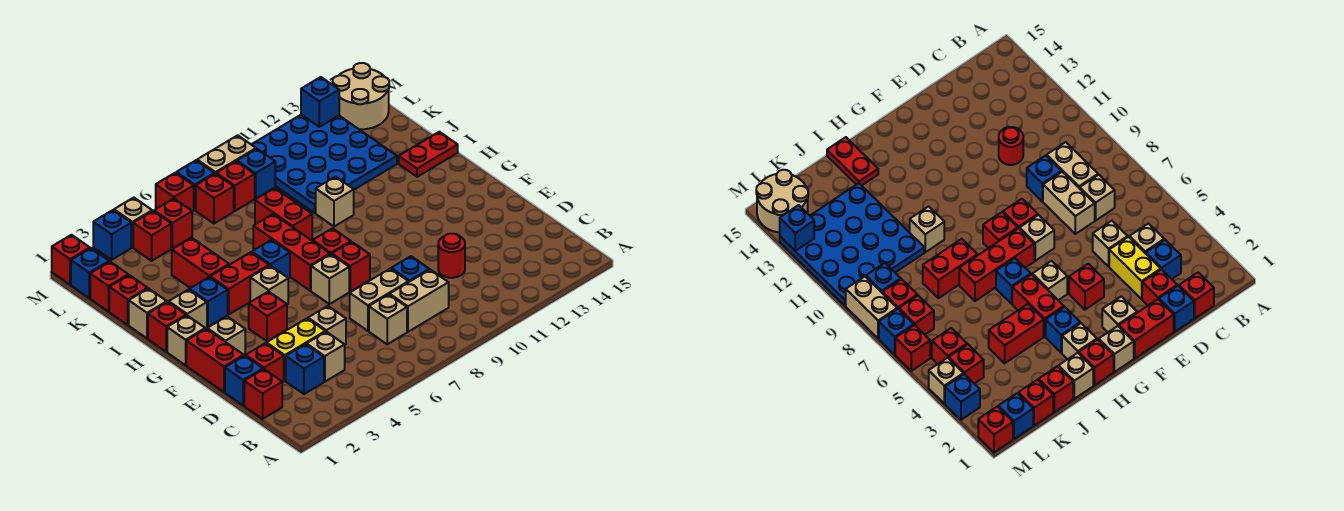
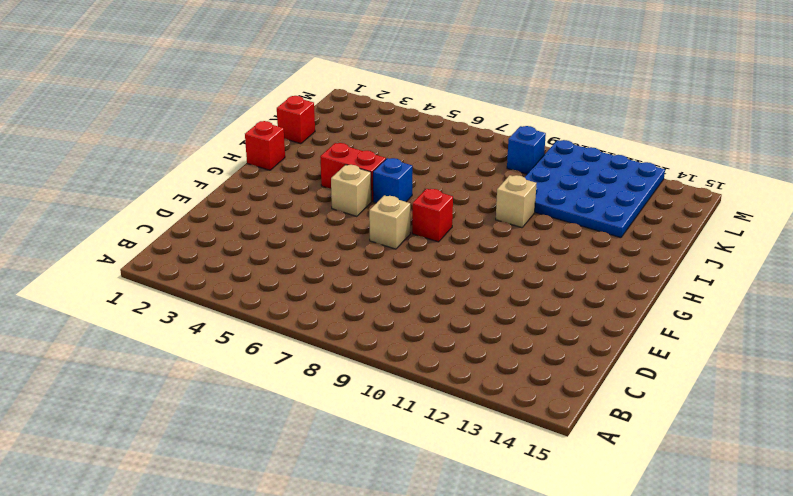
none -> red brick C1 level 1
none -> blue brick C3 level 1
none -> tan brick C4 level 1
none -> tan brick C7 level 1

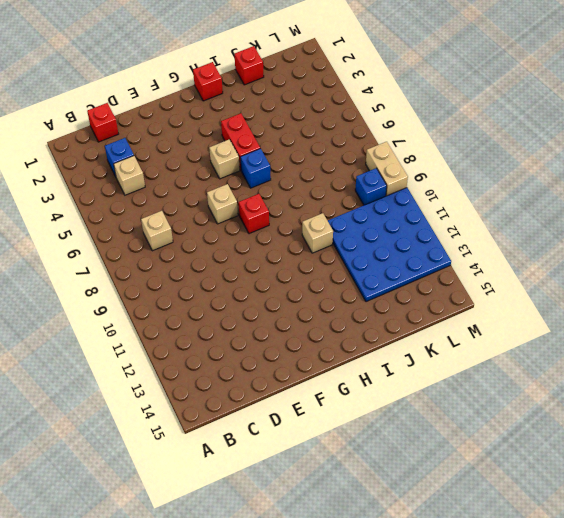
none -> tan brick C8:C9 level 1
none -> blue brick D1 level 1
none -> red brick D2 level 1
none -> yellow brick D3:D4 level 1

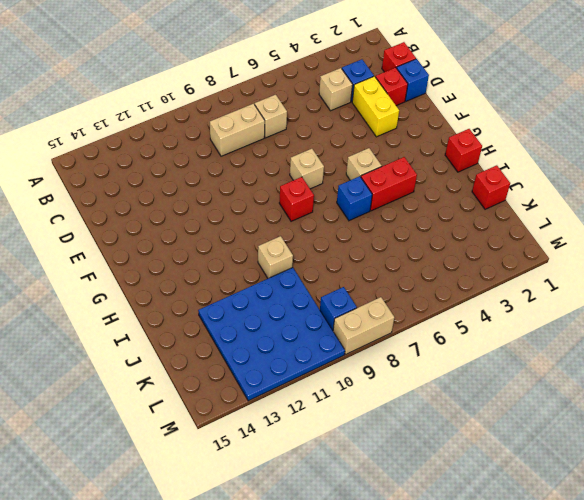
yellow brick D3:E3 level 1 -> yellow brick D3:D4 level 1
none -> tan brick D5 level 1
none -> tan brick D7:D8 level 1
none -> blue brick D9 level 1
none -> red round brick D11 level 1

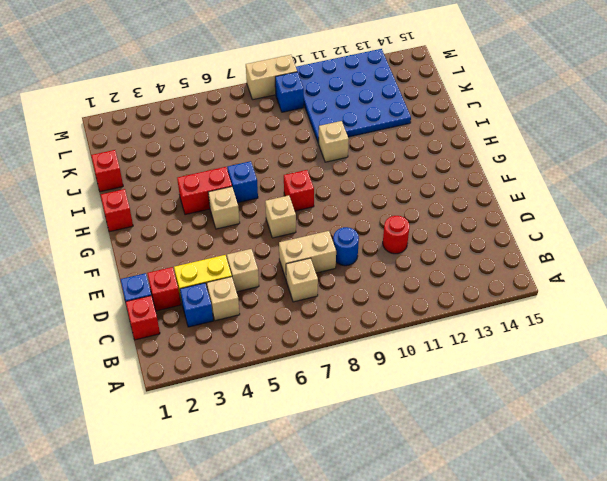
blue round brick D9 level 1 -> blue brick D9 level 1
none -> tan brick C8:C9 level 1
none -> red brick E1:F1 level 1
none -> tan brick F2 level 1
none -> red brick F4 level 1

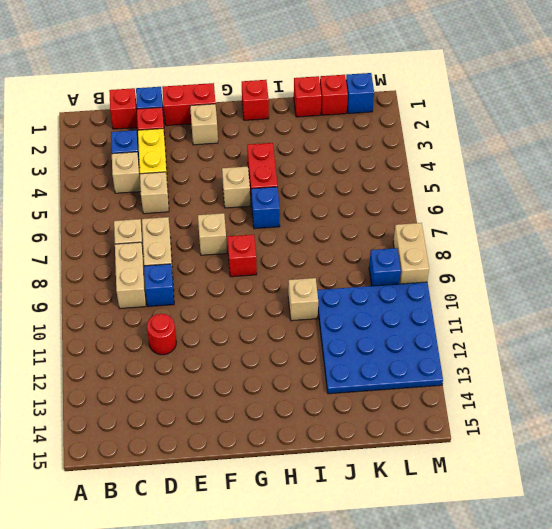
none -> red brick F4 level 1
none -> red brick F8 level 1
none -> tan brick G1 level 1
none -> red brick G7:I7 level 1

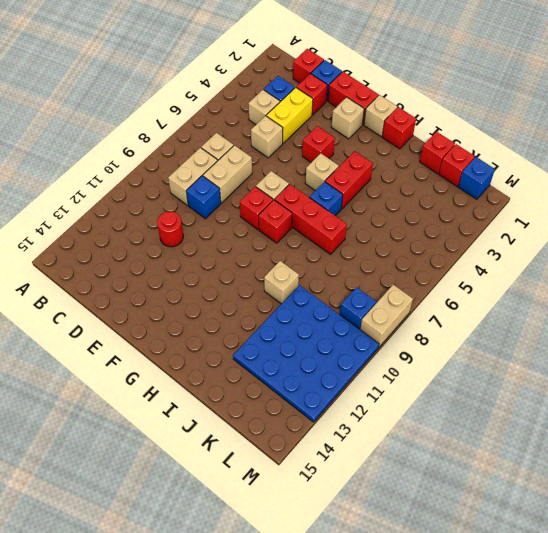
none -> tan brick H2 level 1
none -> blue brick H3 level 1
none -> tan brick I1 level 1
none -> red brick I4:J4 level 1

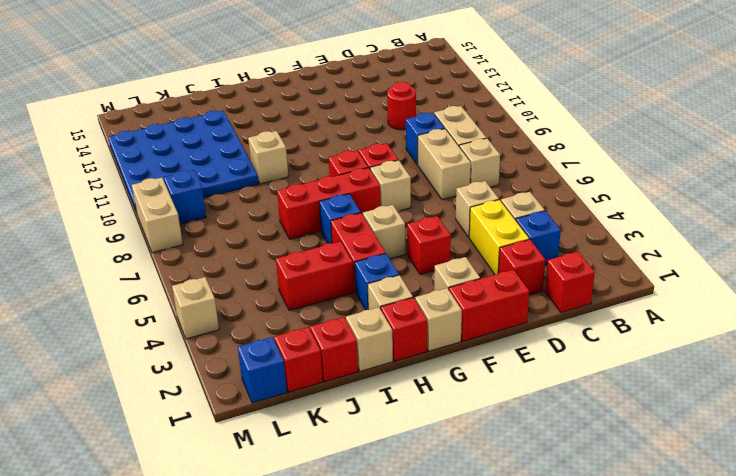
none -> blue brick D1 level 1
none -> red brick I8:J8 level 1
none -> red plate I14:I15 level 1
none -> red brick L4 level 1

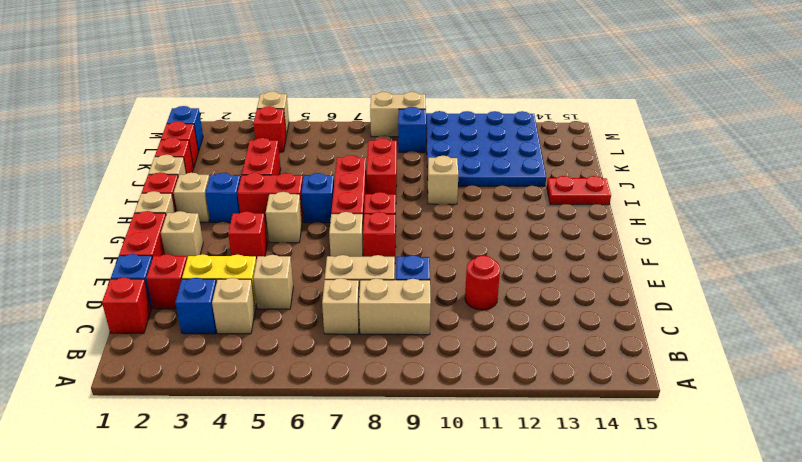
none -> red brick L5 level 1
none -> red brick L7 level 1
none -> red brick L8 level 1
none -> tan round brick L14:M15 level 1

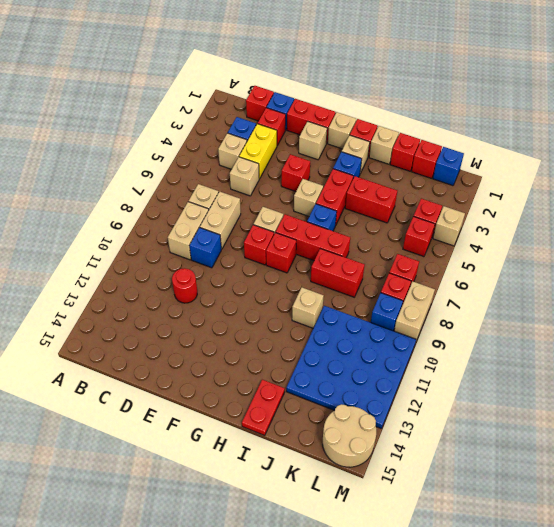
none -> red brick M1 level 1
none -> blue brick M3 level 1
none -> red brick M6 level 1
none -> blue brick M7 level 1

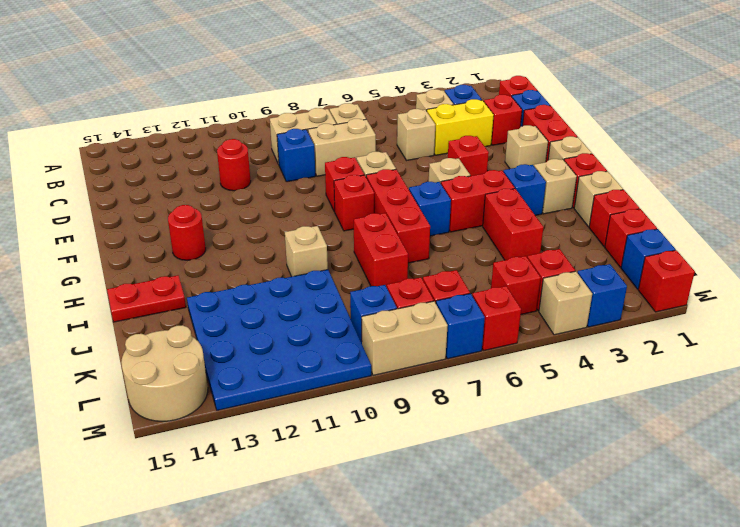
red round brick G13 level 1 -> none
none -> blue brick M13 level 2

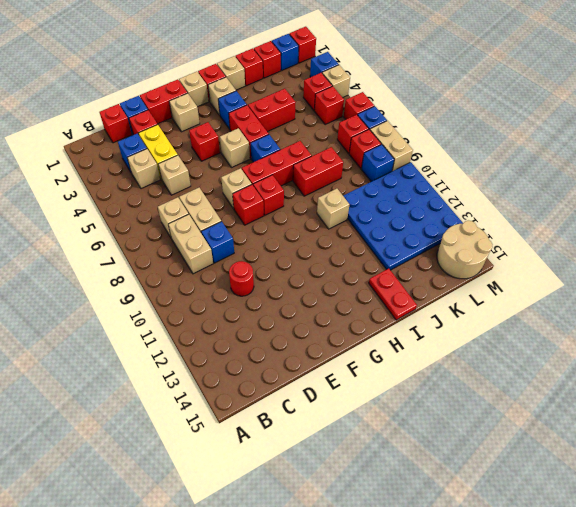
none -> blue brick M13 level 2

